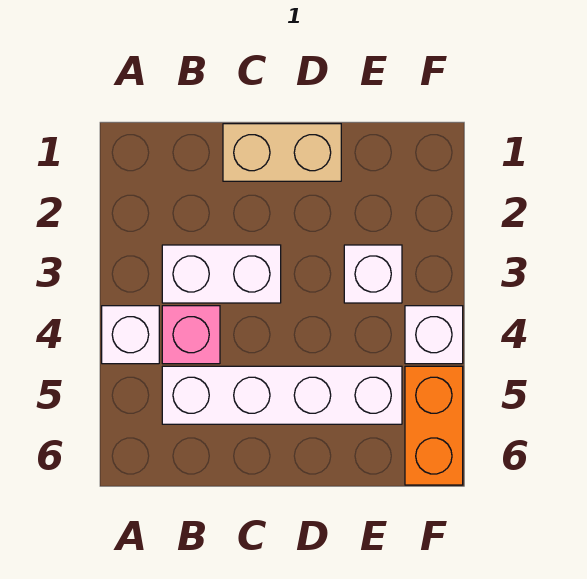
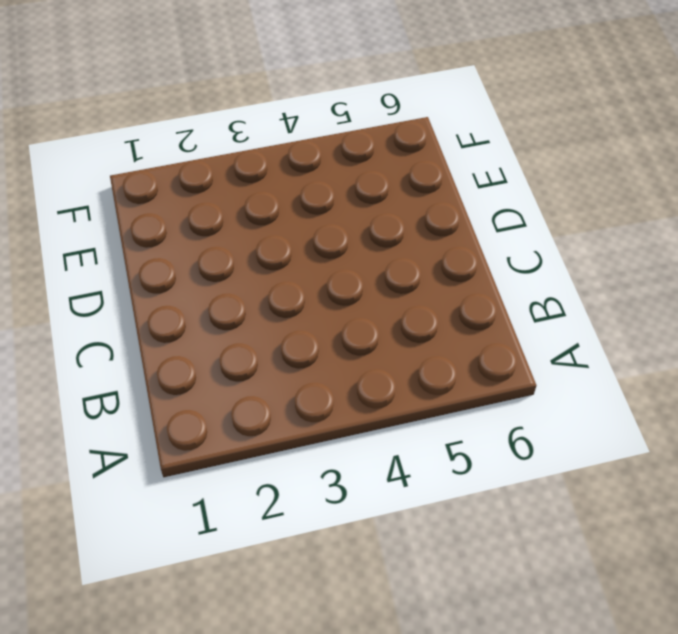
none -> white brick A4 level 1
none -> white brick B3:C3 level 1

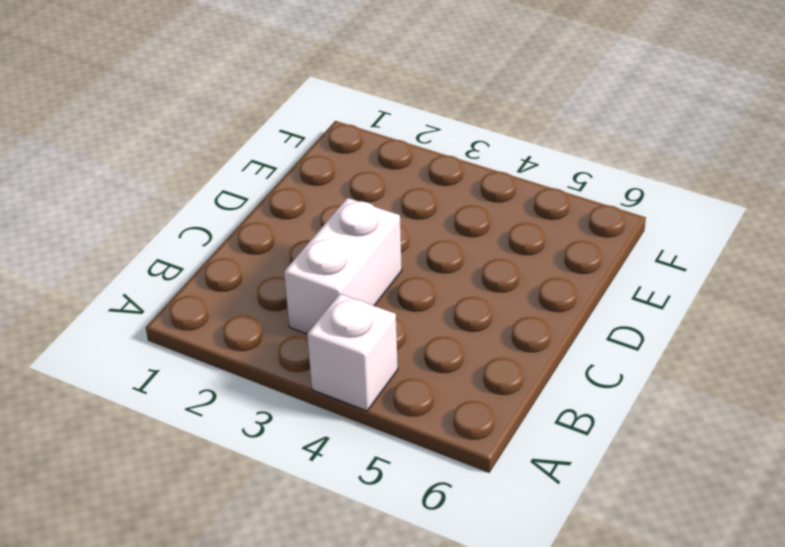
none -> pink brick B4 level 1
none -> white brick B5:E5 level 1

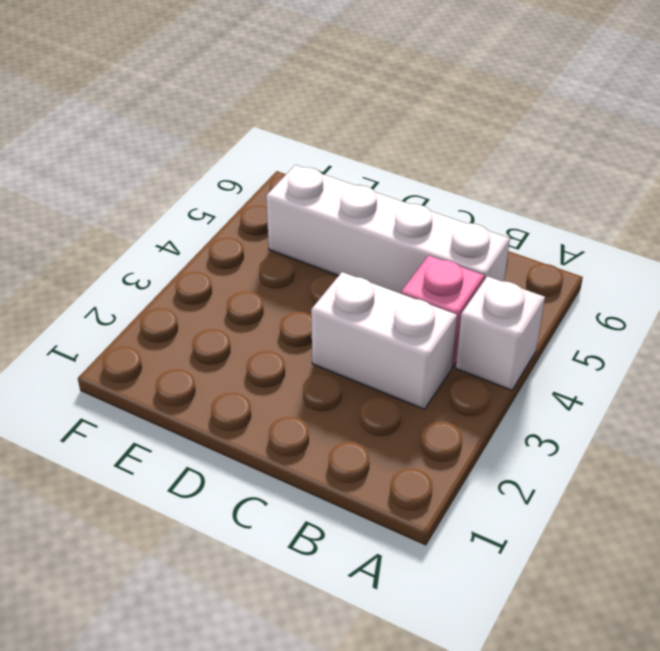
none -> tan brick C1:D1 level 1
none -> white brick E3 level 1

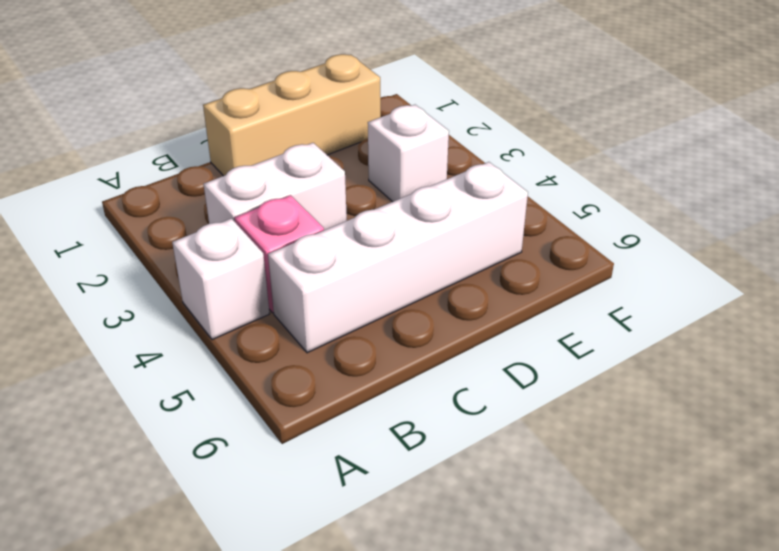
tan brick C1:E1 level 1 -> tan brick C1:D1 level 1
none -> white brick F4 level 1
none -> orange brick F5:F6 level 1

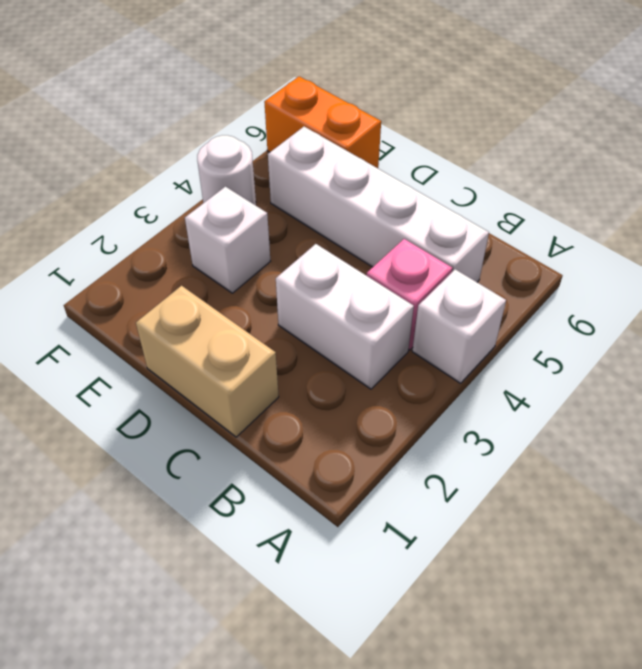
orange brick E6:F6 level 1 -> orange brick F5:F6 level 1
white round brick F4 level 1 -> white brick F4 level 1

